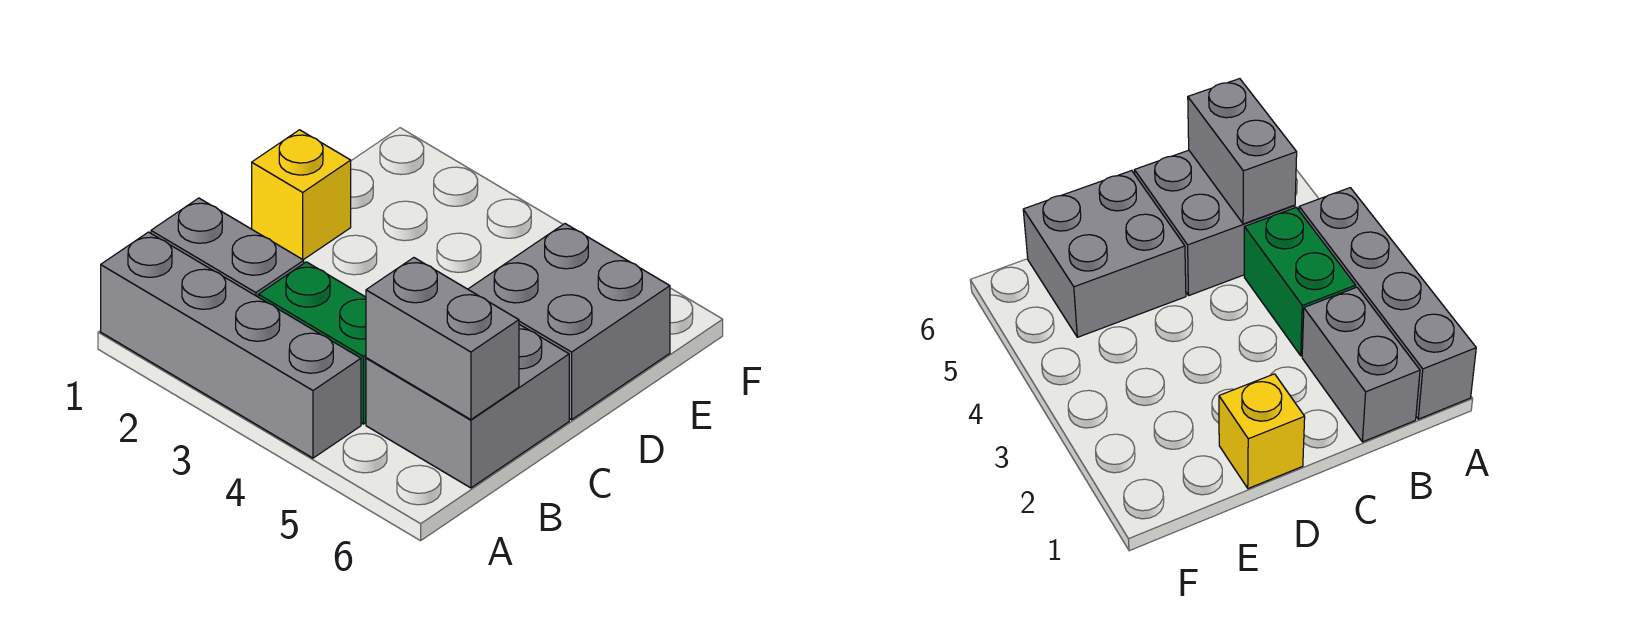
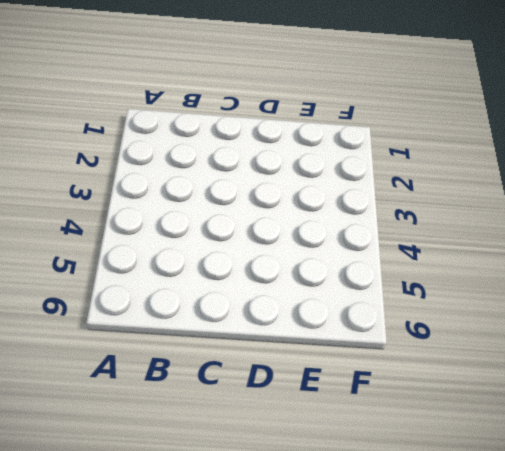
none -> grey brick A1:A4 level 1
none -> grey brick B1:B2 level 1

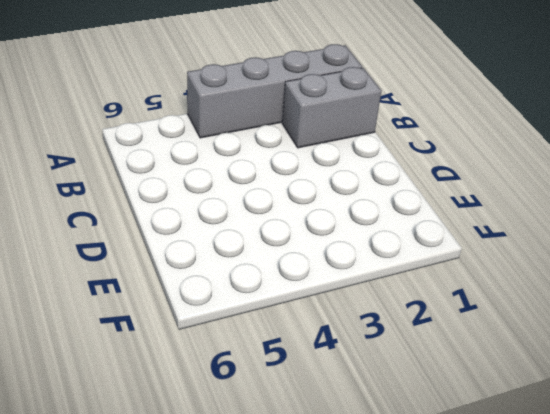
none -> green brick B3:B4 level 1
none -> grey brick B5:C6 level 1

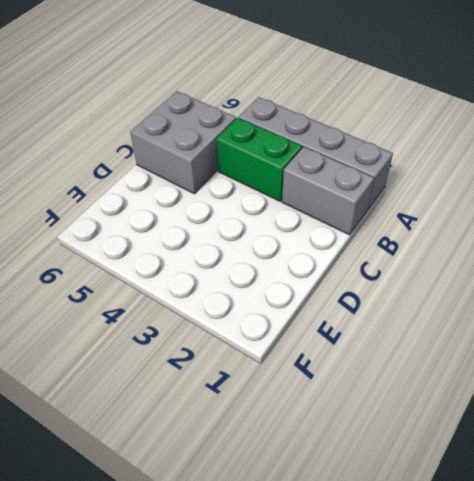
none -> yellow brick D1 level 1
none -> grey brick D5:E6 level 1

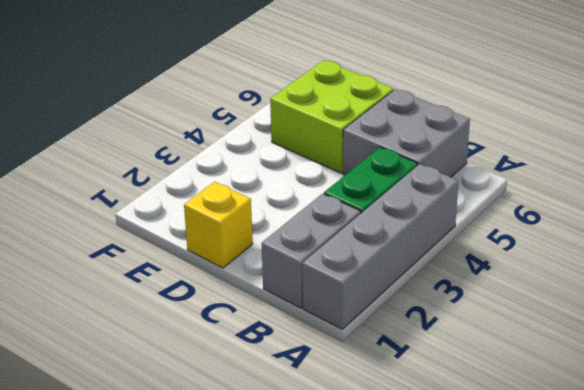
lime brick D5:E6 level 1 -> grey brick D5:E6 level 1
none -> grey brick B5:B6 level 2

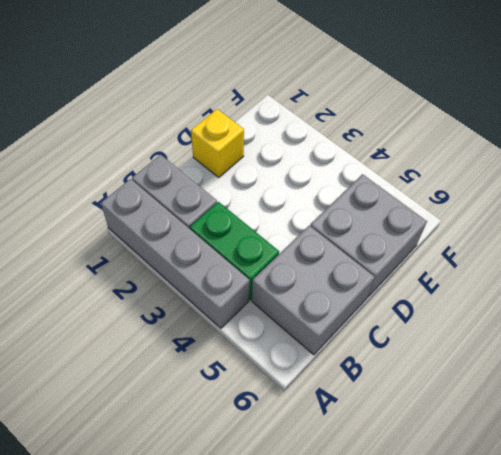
none -> grey brick B5:B6 level 2

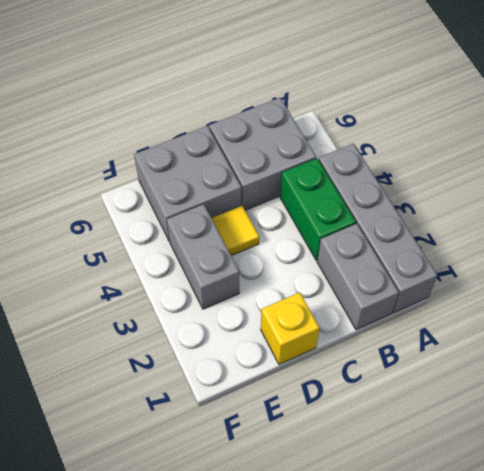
yellow tile D4 level 1 -> none
grey brick E3:E4 level 1 -> grey brick B5:B6 level 2

